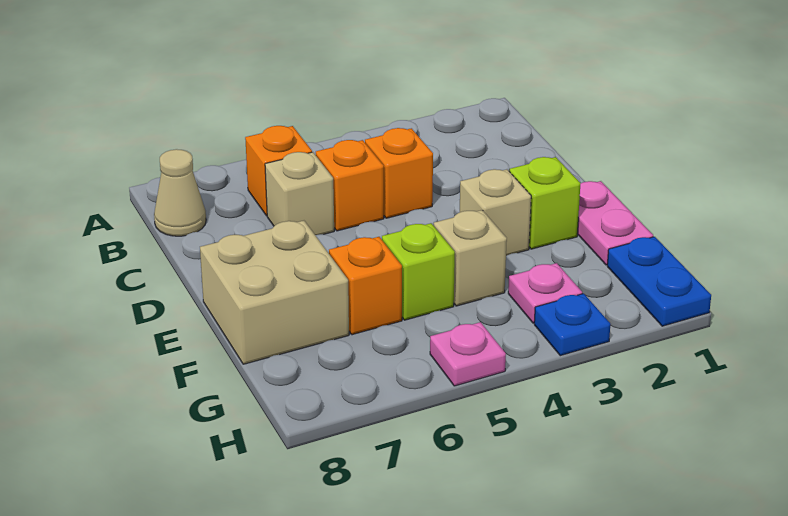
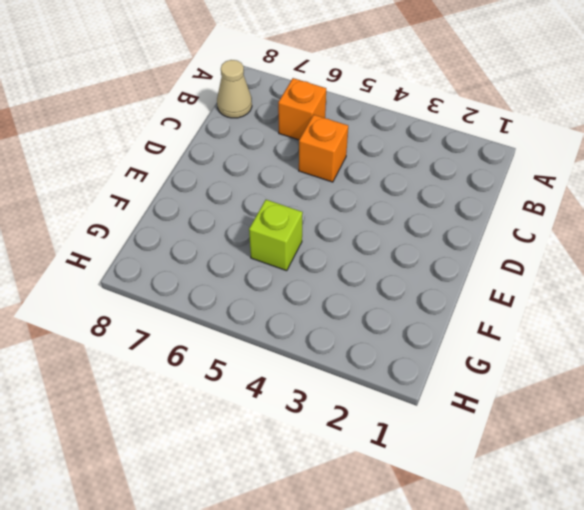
none -> orange brick C4 level 1
none -> tan brick C6 level 1
none -> pink plate E1:F1 level 1

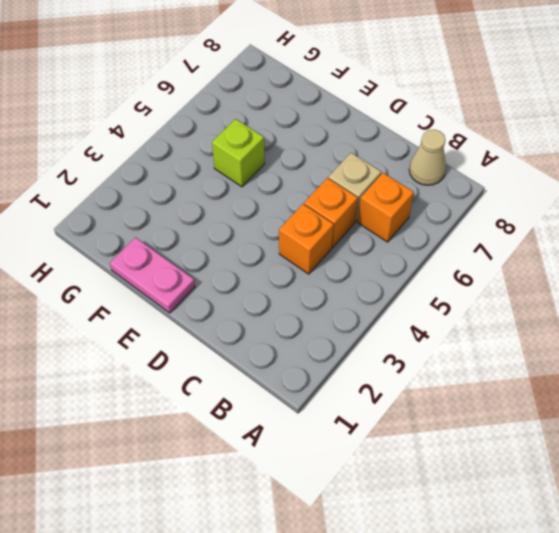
none -> lime brick E2 level 1
none -> tan brick E3 level 1
none -> tan brick E7:F8 level 1

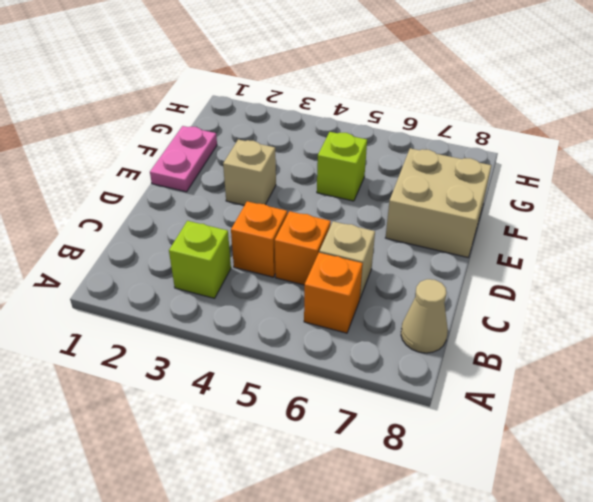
lime brick B3 level 1 -> lime brick E2 level 1
none -> tan brick F4 level 1
none -> orange brick F6 level 1
none -> blue plate G1:H1 level 1

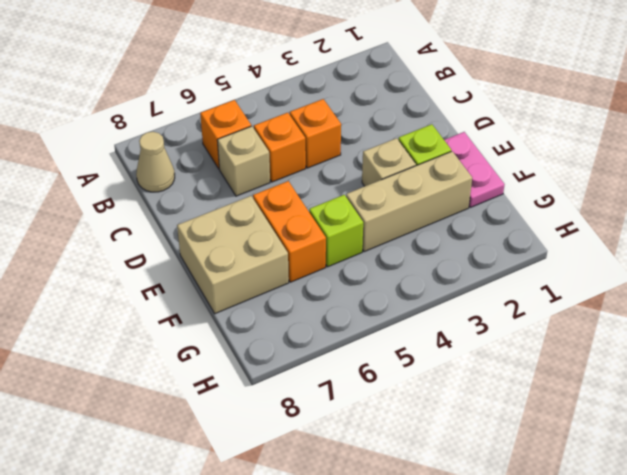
orange brick E6:F6 level 1 -> orange brick F6 level 1
tan brick F2:F4 level 1 -> tan brick F4 level 1
none -> blue plate G1:H1 level 1
none -> pink plate G3 level 1
none -> blue plate H3 level 1

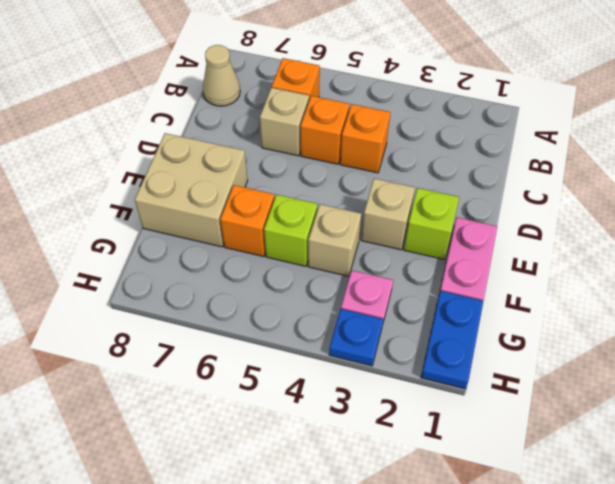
none -> pink plate H5 level 1

